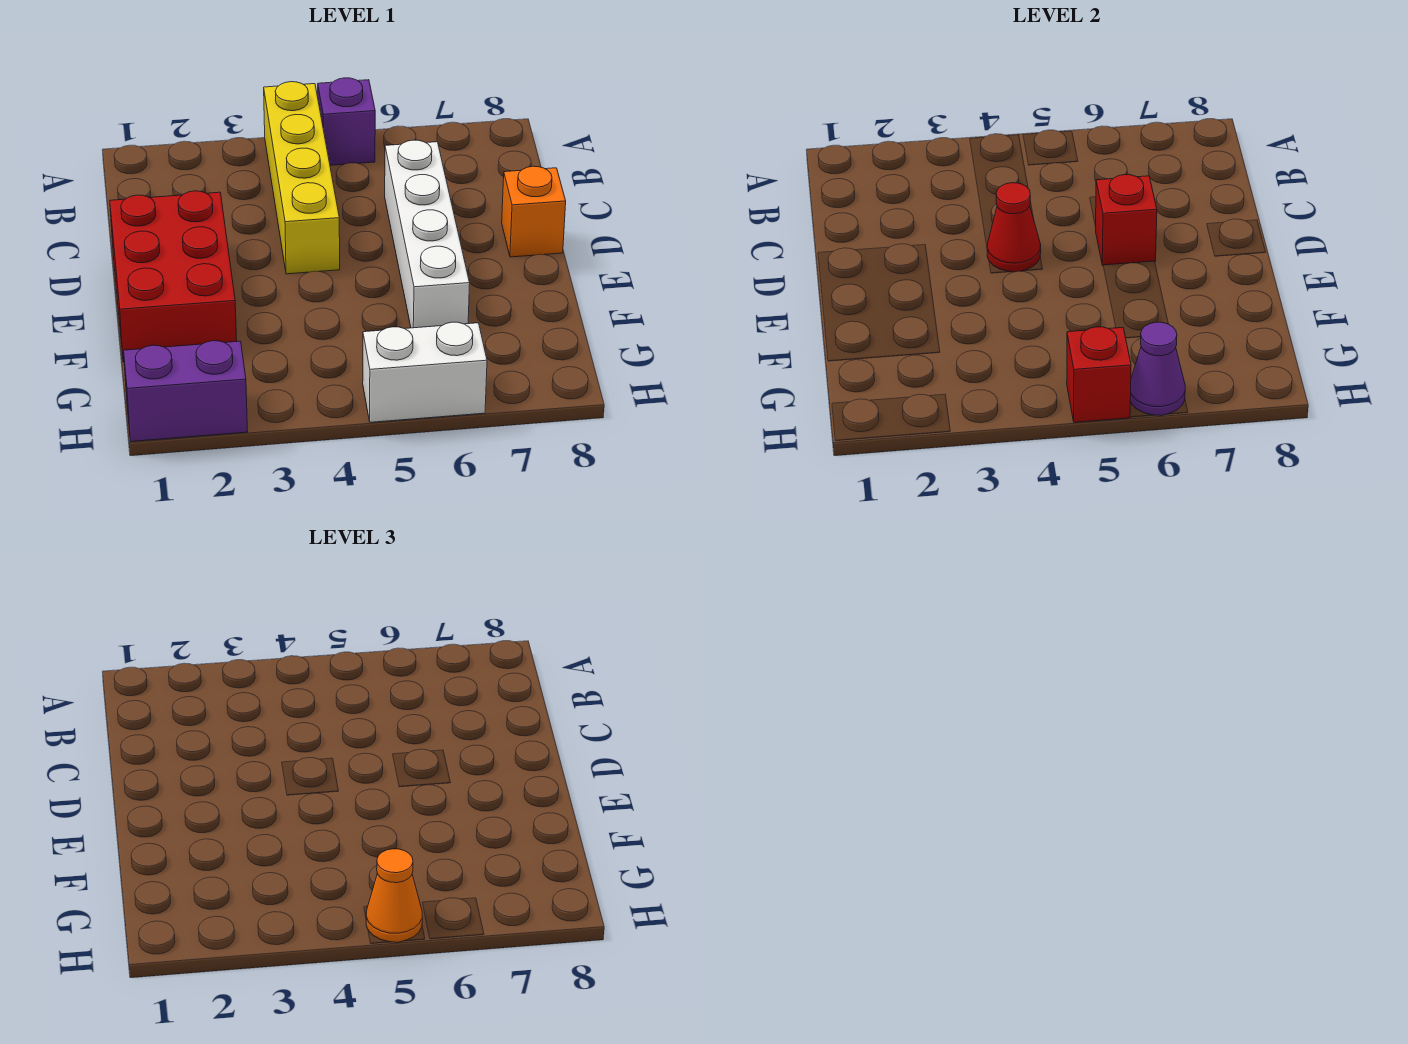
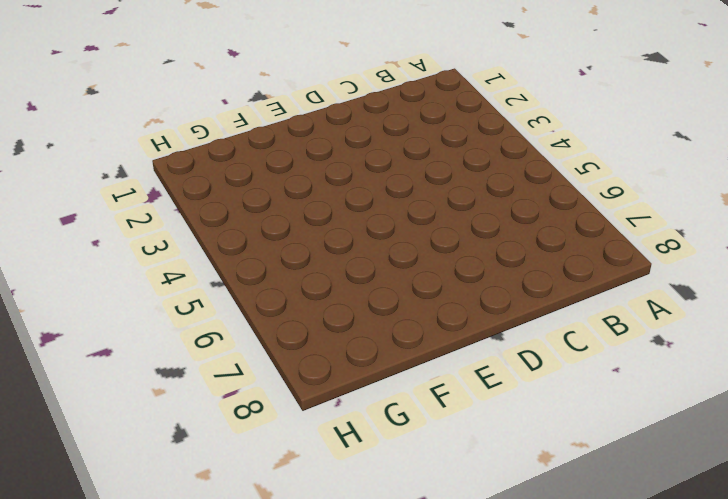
none -> yellow brick A4:D4 level 1
none -> purple brick A5 level 1
none -> white brick C6:F6 level 1

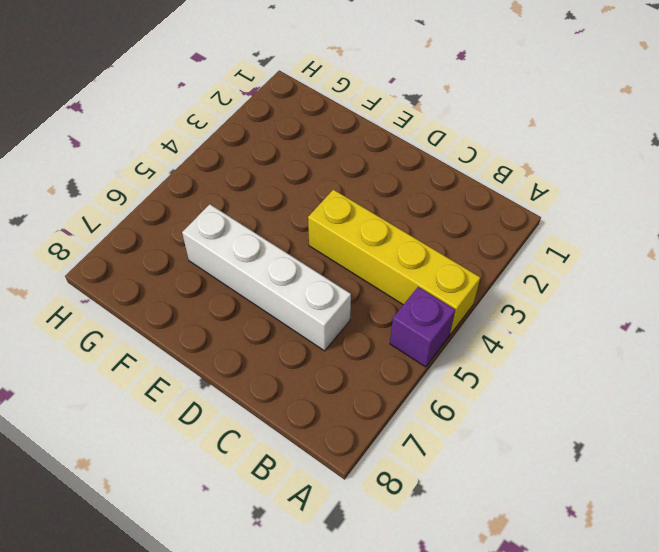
none -> red brick D1:F2 level 1
none -> orange brick D8 level 1
none -> purple brick H1:H2 level 1

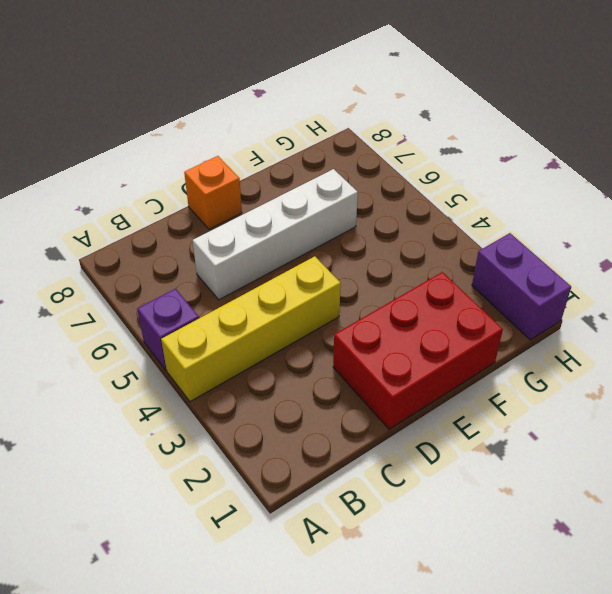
none -> white brick H5:H6 level 1
none -> red cone D4 level 2
none -> red brick D6 level 2

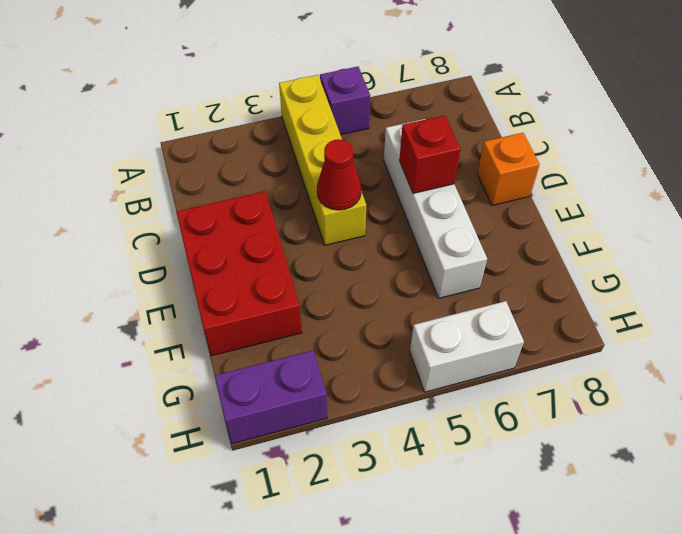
none -> red brick H5 level 2
none -> purple cone H6 level 2
none -> orange cone H5 level 3

